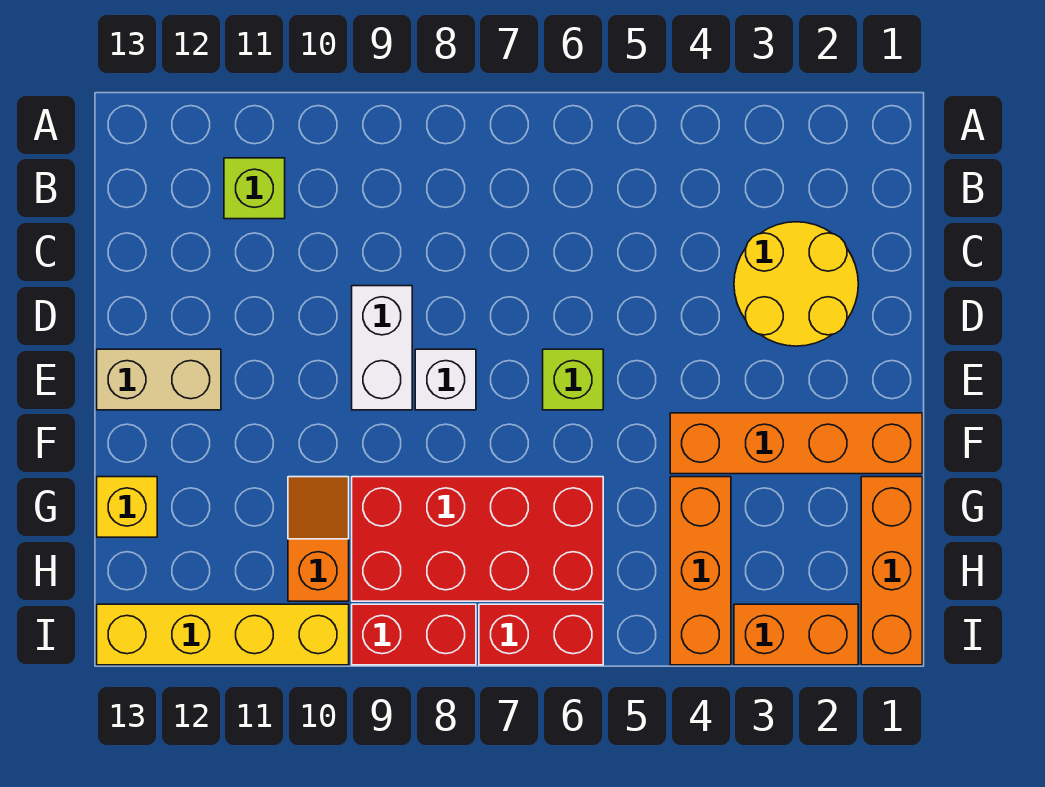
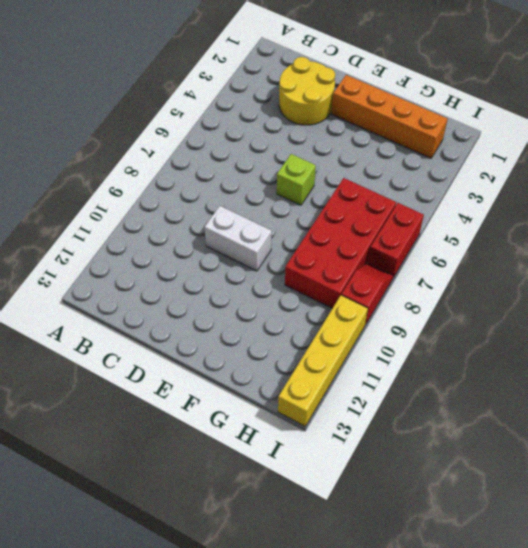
orange brick E2:H2 level 1 -> orange brick F1:F4 level 1
red slope I8:I9 level 1 top 9 -> red brick I8:I9 level 1
none -> lime brick B11 level 1
none -> white brick E8 level 1
none -> tan brick E12:E13 level 1

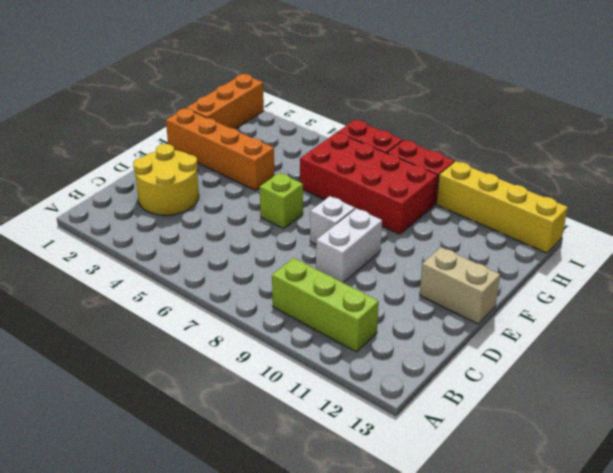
lime brick B9:B11 level 1 -> lime brick B11 level 1
none -> orange brick G4:I4 level 1
none -> orange slope G10:H10 level 1 top H
none -> yellow brick G13 level 1

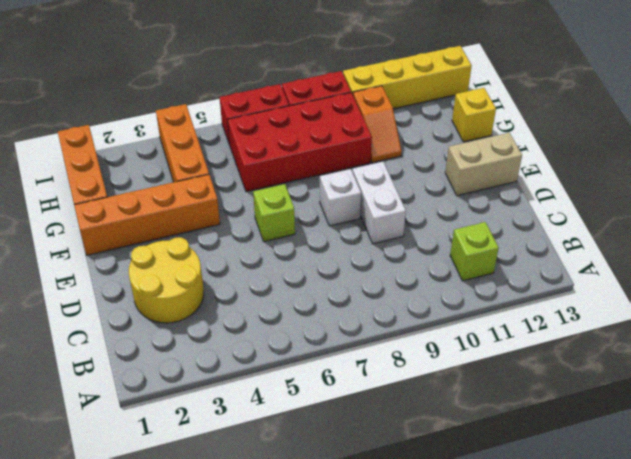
none -> orange brick I2:I3 level 1

